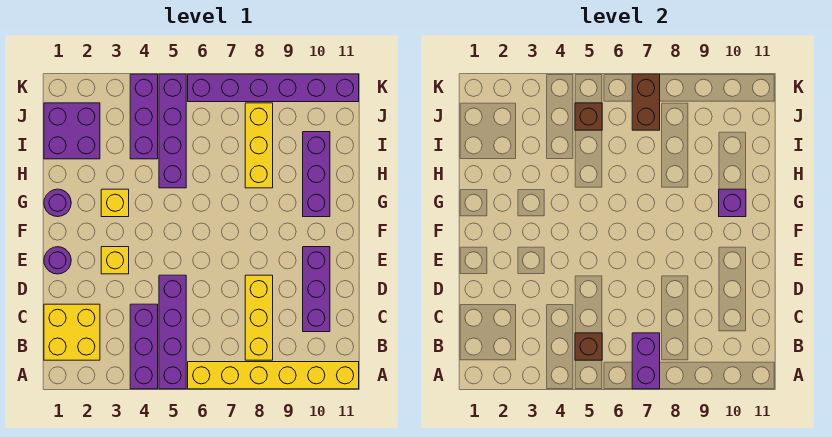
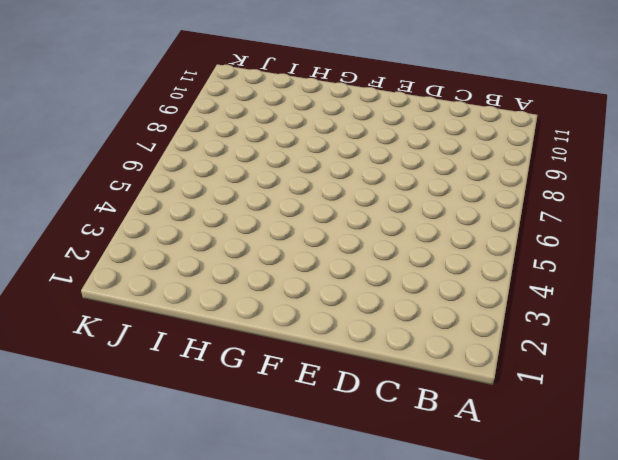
none -> purple brick A4:C4 level 1
none -> purple brick A5:D5 level 1
none -> yellow brick A6:A11 level 1

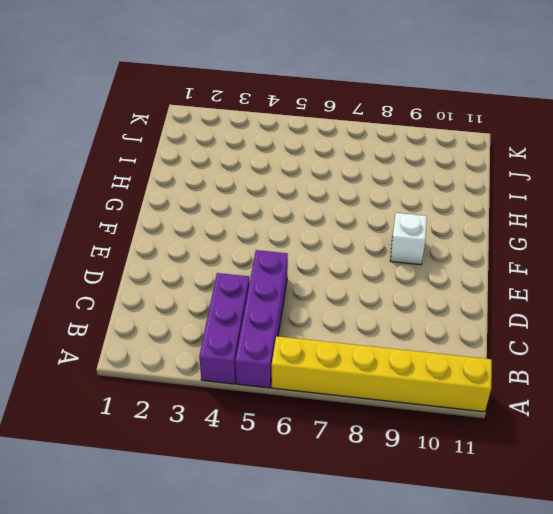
white brick F9 level 1 -> none
none -> yellow brick B1:C2 level 1
none -> yellow brick B8:D8 level 1
none -> purple brick C10:E10 level 1

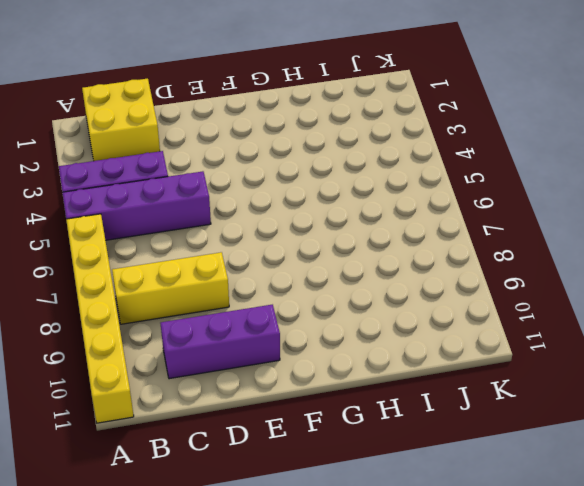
none -> purple round brick E1 level 1
none -> yellow brick E3 level 1
none -> purple round brick G1 level 1

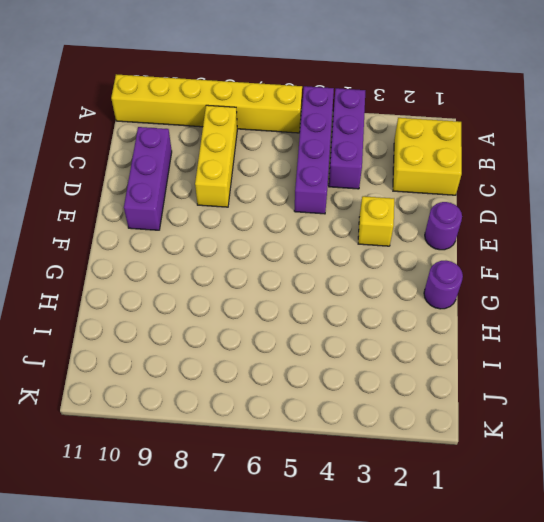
none -> yellow brick G3 level 1
none -> purple brick G10:I10 level 1
none -> purple brick H5:K5 level 1

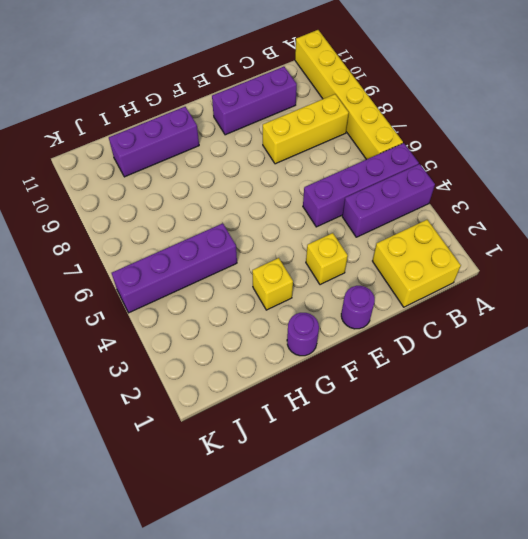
none -> yellow brick H8:J8 level 1
none -> purple brick I1:J2 level 1
none -> purple brick I4:K4 level 1

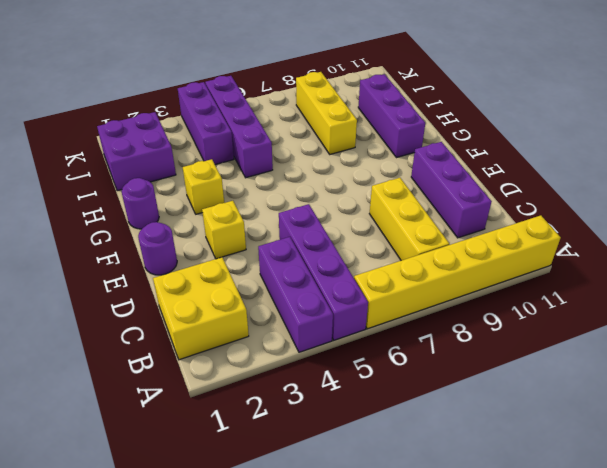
none -> purple brick K6:K11 level 1
none -> purple brick A7:B7 level 2
none -> brown brick B5 level 2

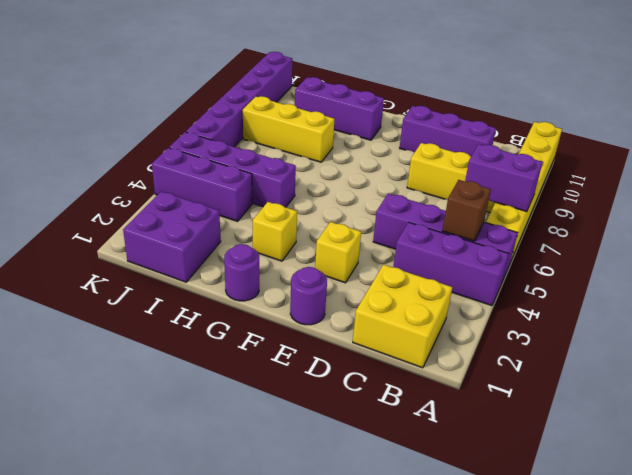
none -> purple brick G10 level 2
none -> brown brick J5 level 2
none -> brown brick J7:K7 level 2

